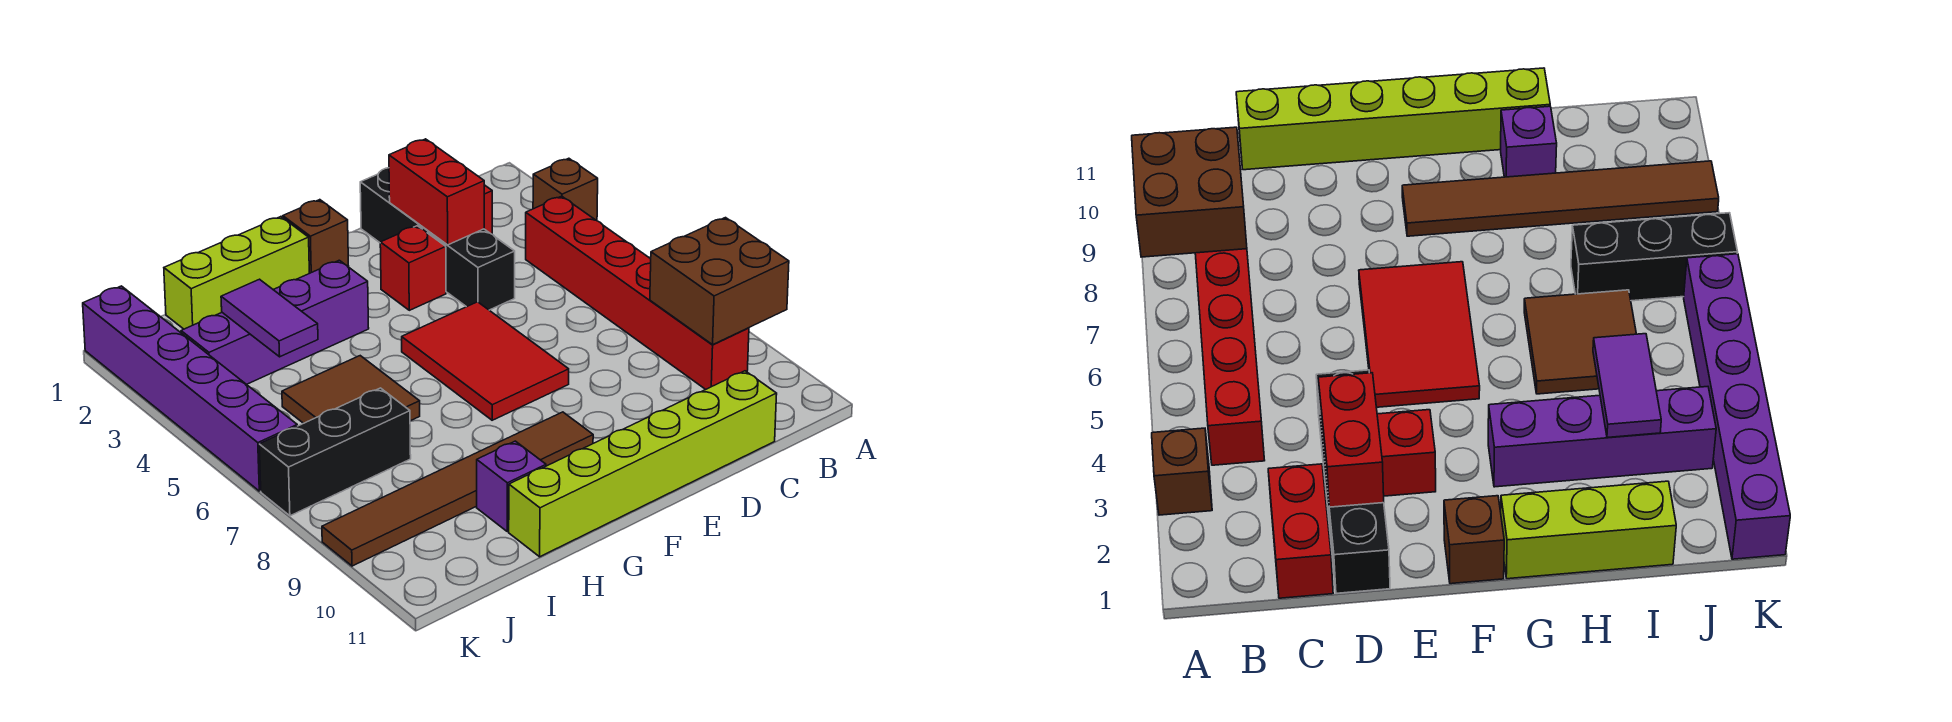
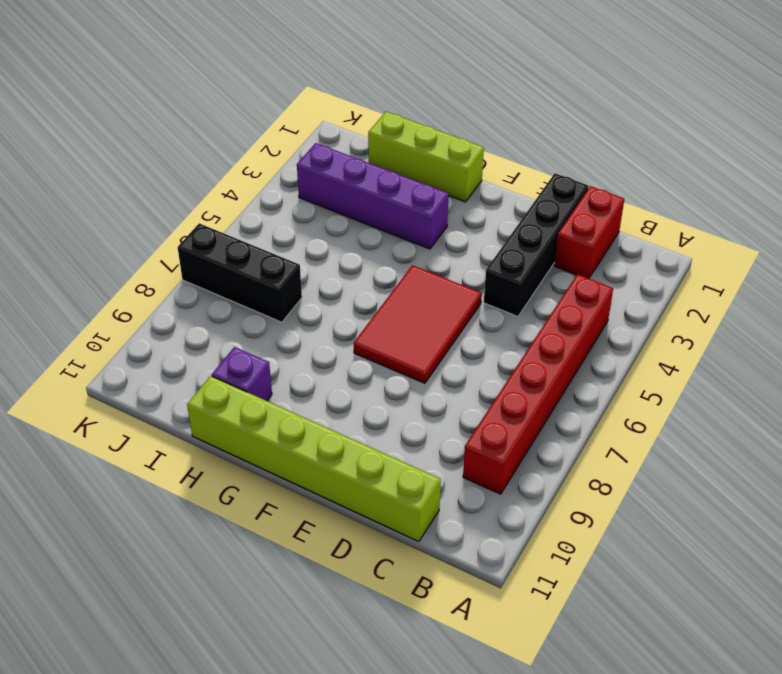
none -> brown brick A3 level 1
none -> red brick E3 level 1
none -> brown brick F1 level 1

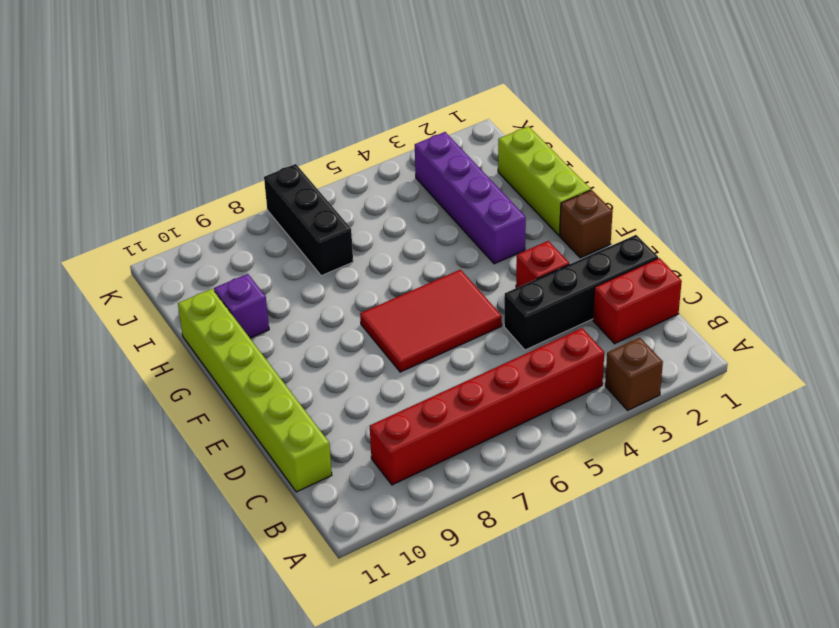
none -> brown tile F9:K9 level 1
none -> brown tile H5:I6 level 1
none -> purple brick K1:K6 level 1

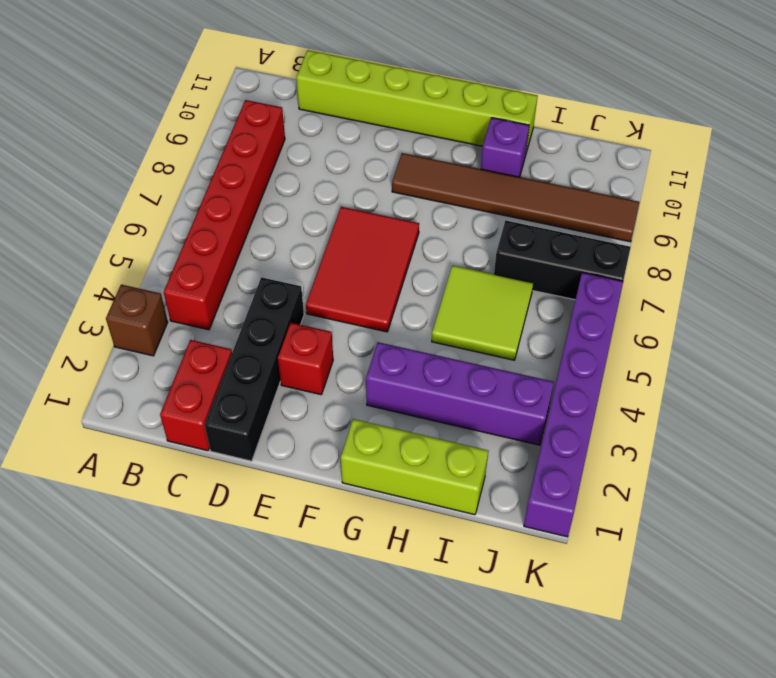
lime tile H5:I6 level 1 -> brown tile H5:I6 level 1
none -> brown brick F1 level 1
none -> brown brick A8:B9 level 2
none -> red brick D2:D3 level 2

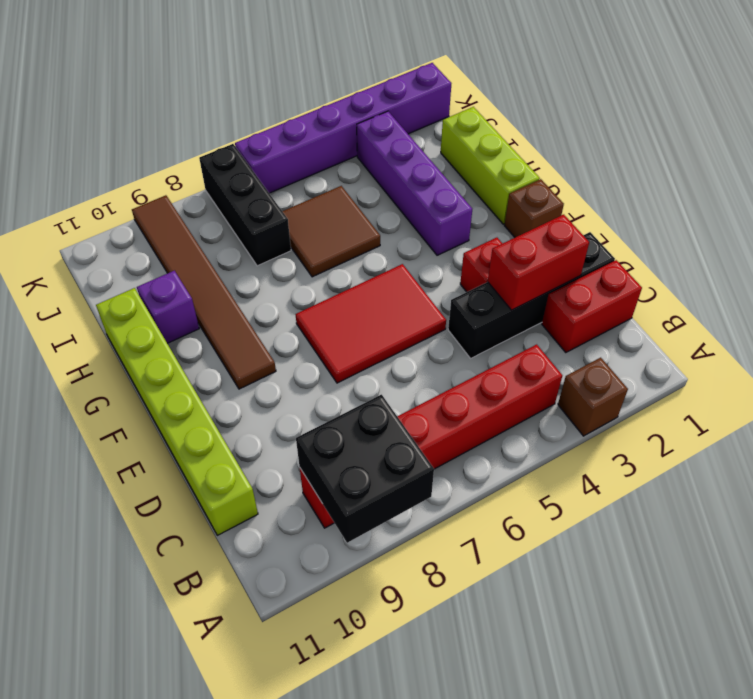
black brick A8:B9 level 2 -> brown brick A8:B9 level 2
none -> purple tile I3:I4 level 2

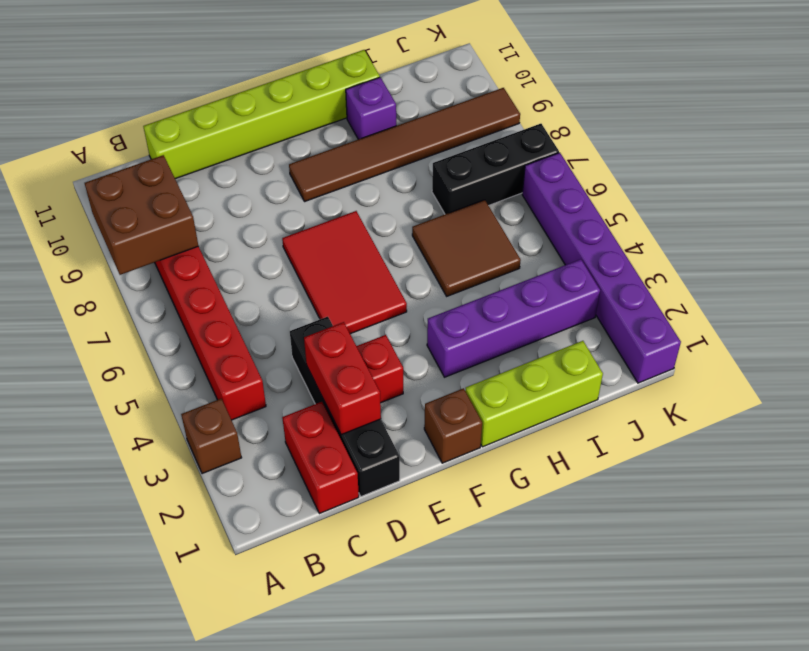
none -> purple tile I3:I4 level 2

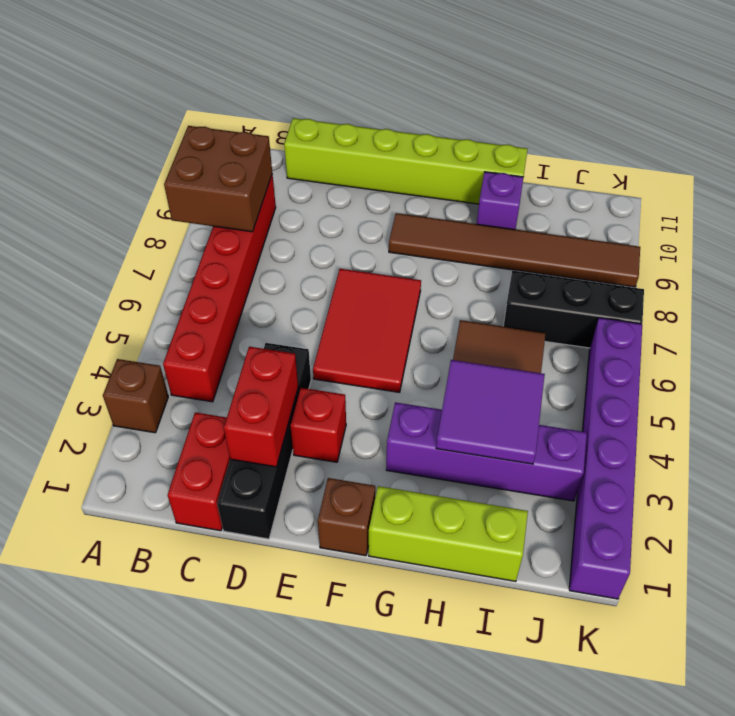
purple tile H3:I4 level 2 -> purple tile I3:I4 level 2

